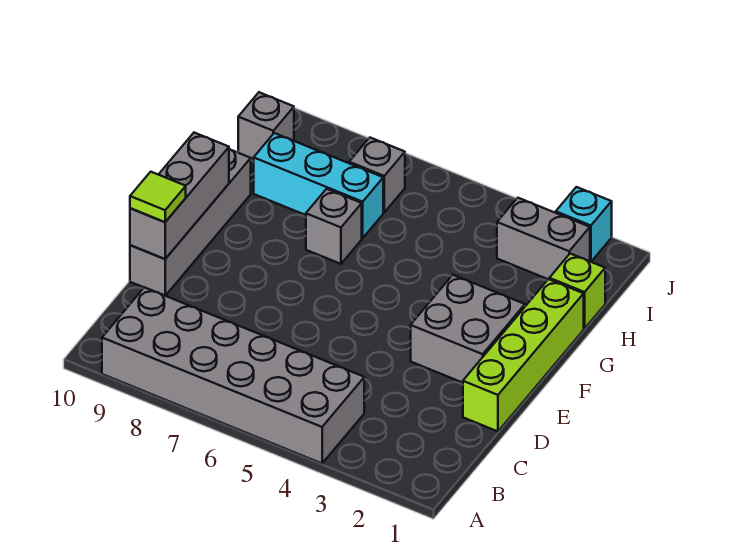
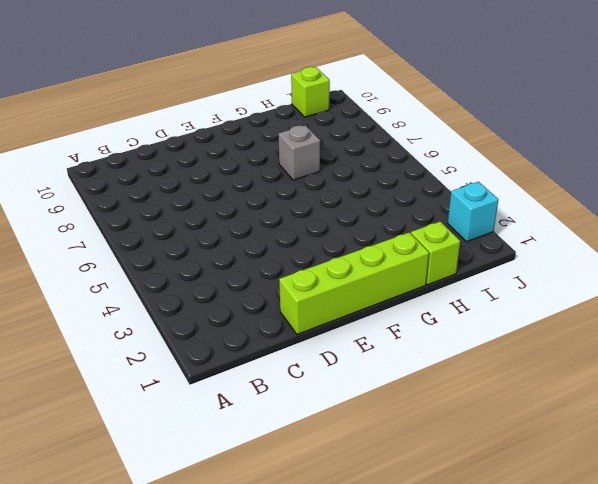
lime brick I10 level 1 -> grey brick I10 level 1
none -> grey brick A4:B9 level 1
none -> grey brick D10:G10 level 1
none -> grey brick E2:F3 level 1

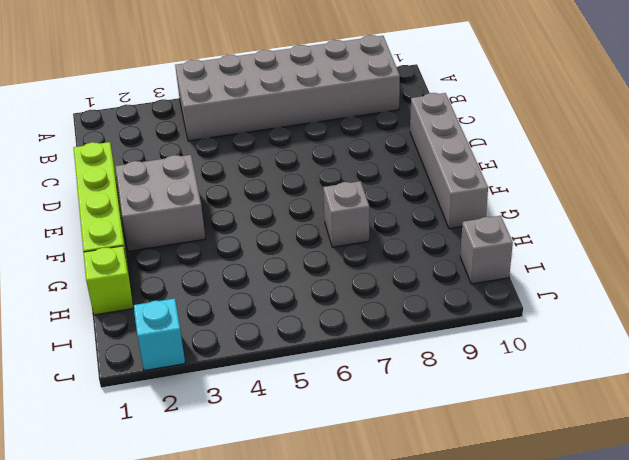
none -> cyan brick H7:H9 level 1
none -> grey brick I2:I3 level 1
none -> grey brick I7 level 1

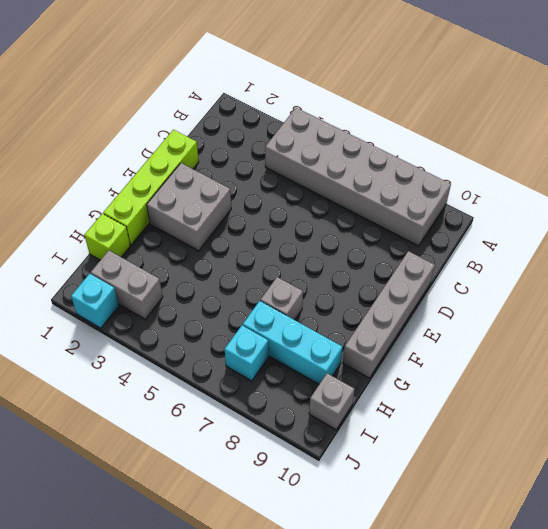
cyan brick I7 level 1 -> grey brick I7 level 1
none -> grey brick D10:F10 level 2
none -> lime tile D10 level 3

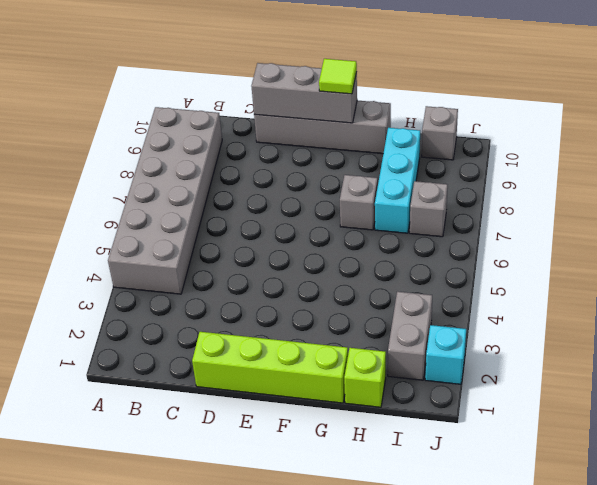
lime tile F10 level 3 -> lime tile D10 level 3
none -> grey brick E2:F3 level 1

